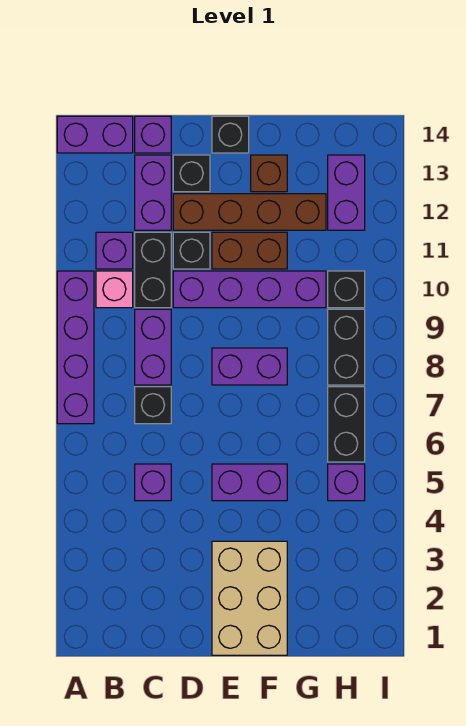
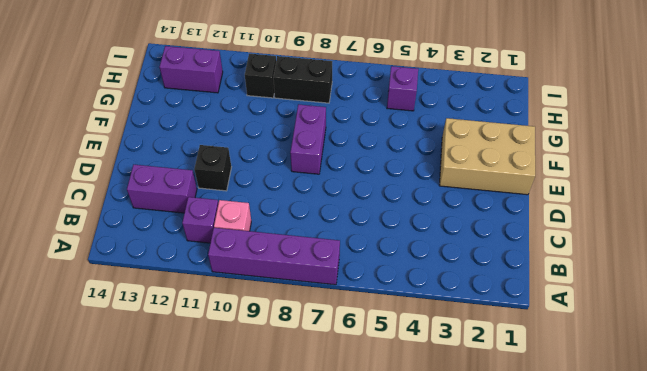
none -> purple brick A14:B14 level 1
none -> purple brick C5 level 1
none -> black brick C7 level 1

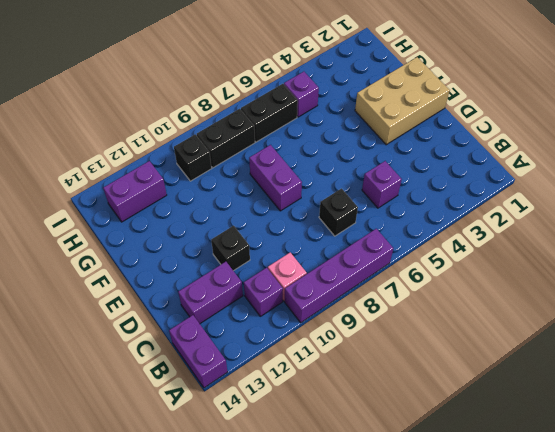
none -> purple brick C8:C9 level 1
none -> black brick C10:C11 level 1
none -> purple brick C14 level 1

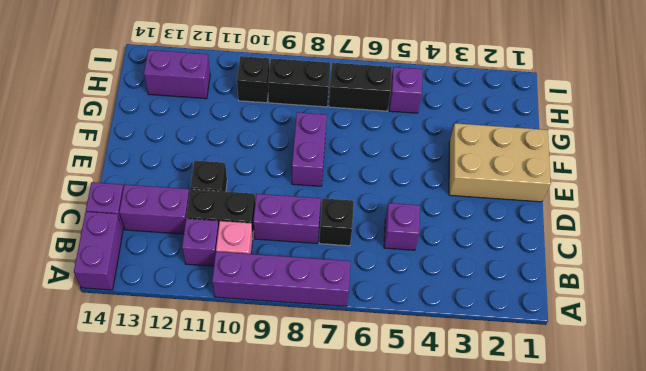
none -> purple brick D10:G10 level 1
none -> brown brick D12:G12 level 1
none -> black brick D13 level 1

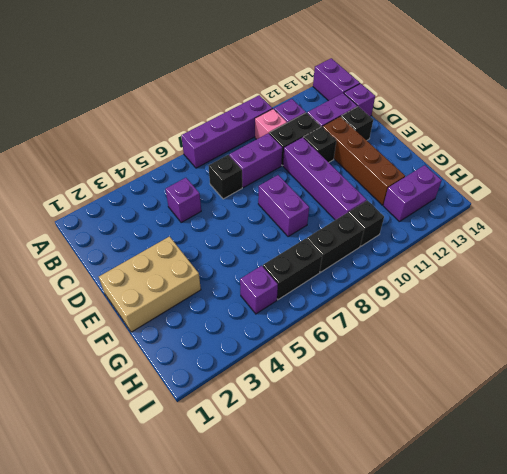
none -> purple brick E5:F5 level 1
none -> brown brick E11:F11 level 1
none -> black brick E14 level 1

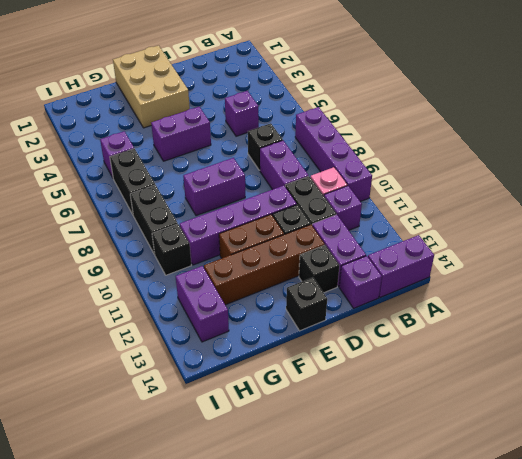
none -> brown brick F13 level 1

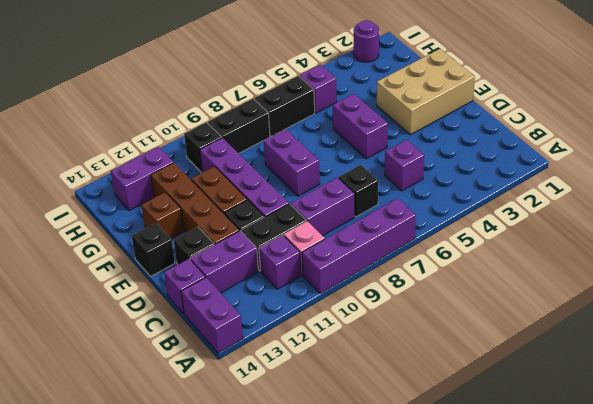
purple round brick I2 level 1 -> none

